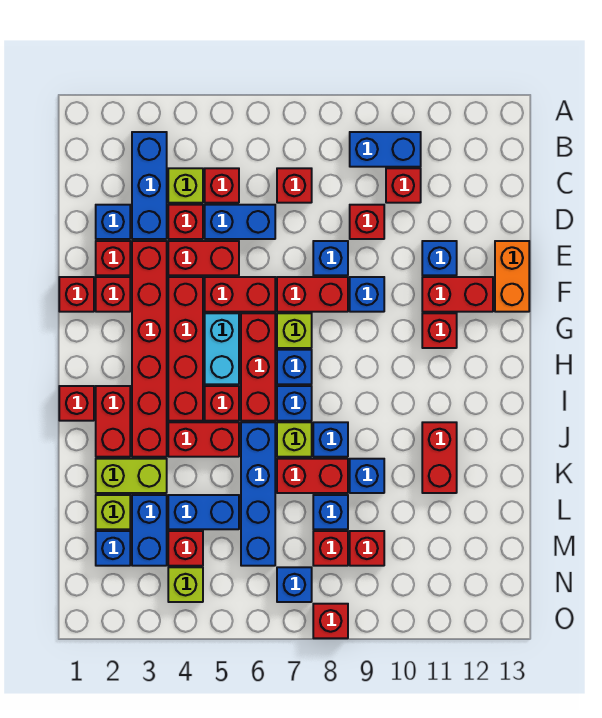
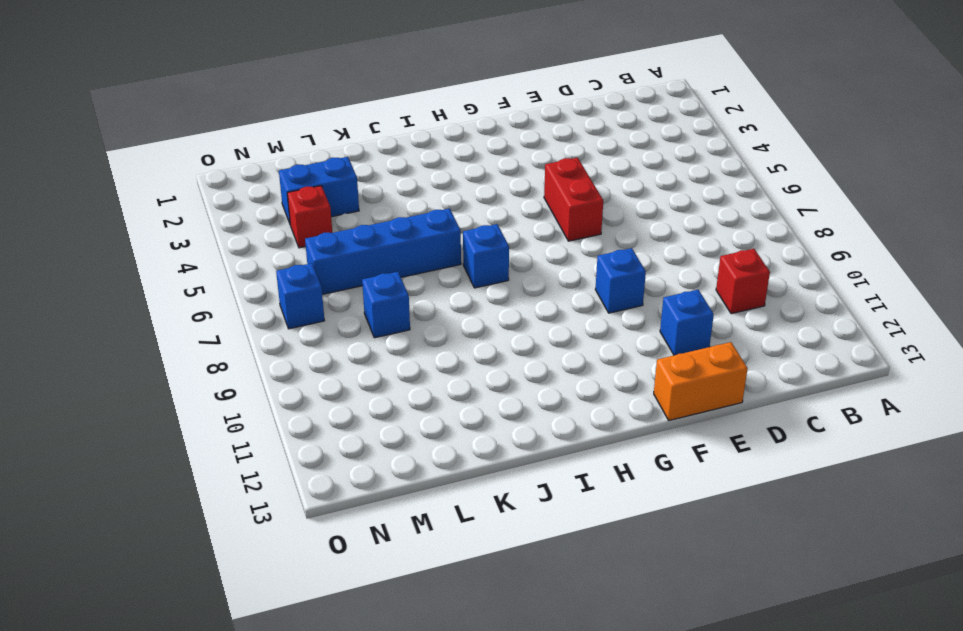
none -> blue brick B3:D3 level 1
none -> blue brick B9:B10 level 1
none -> lime brick C4 level 1
none -> red brick C5 level 1

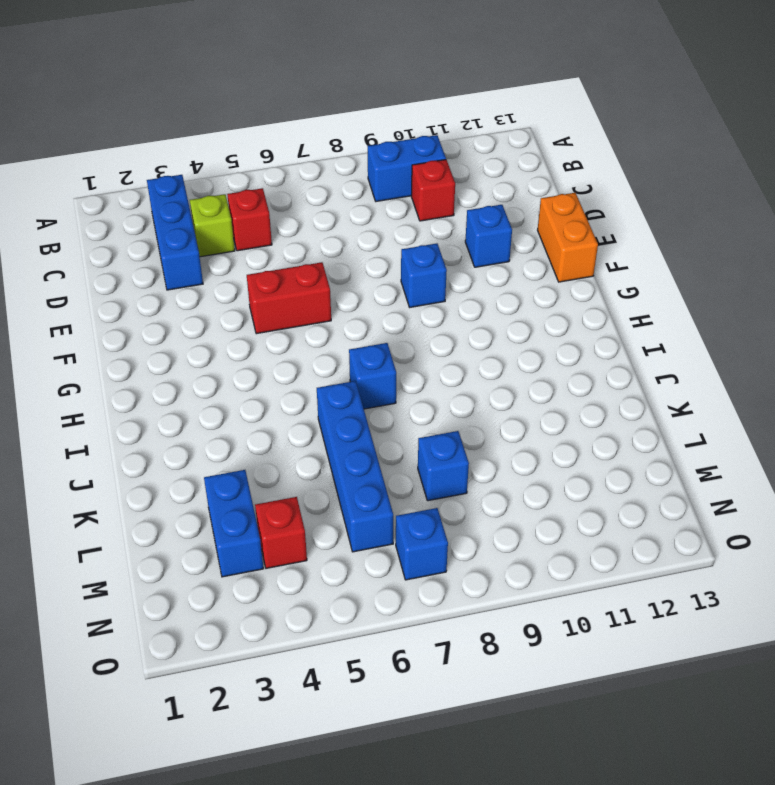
none -> red brick C7 level 1
none -> blue brick D2 level 1
none -> red brick D4 level 1
none -> blue brick D5:D6 level 1

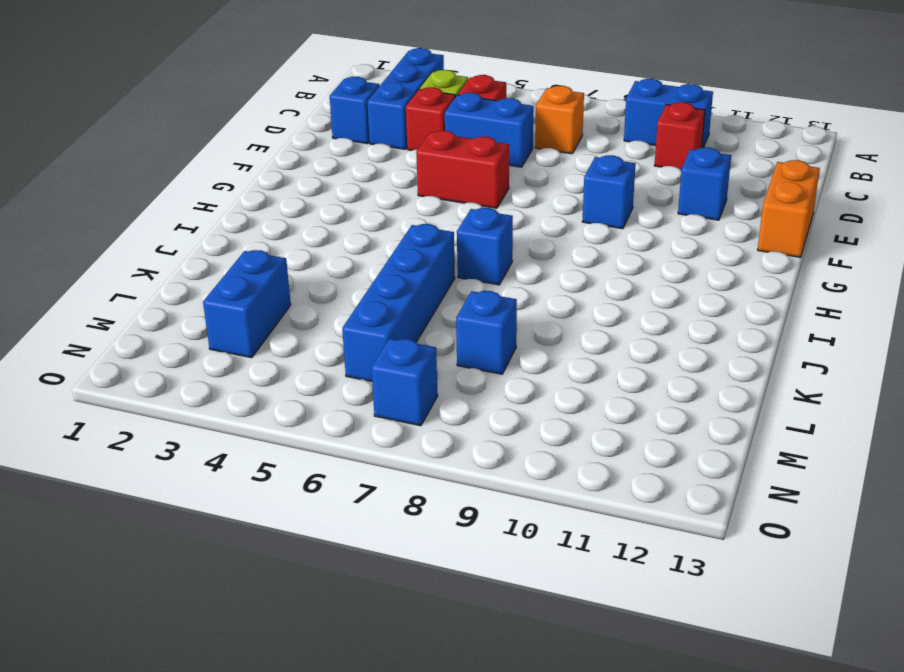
orange brick C7 level 1 -> red brick C7 level 1
none -> red brick D9 level 1
none -> red brick E2 level 1
none -> red brick E3:J3 level 1
none -> red brick E4:E5 level 1

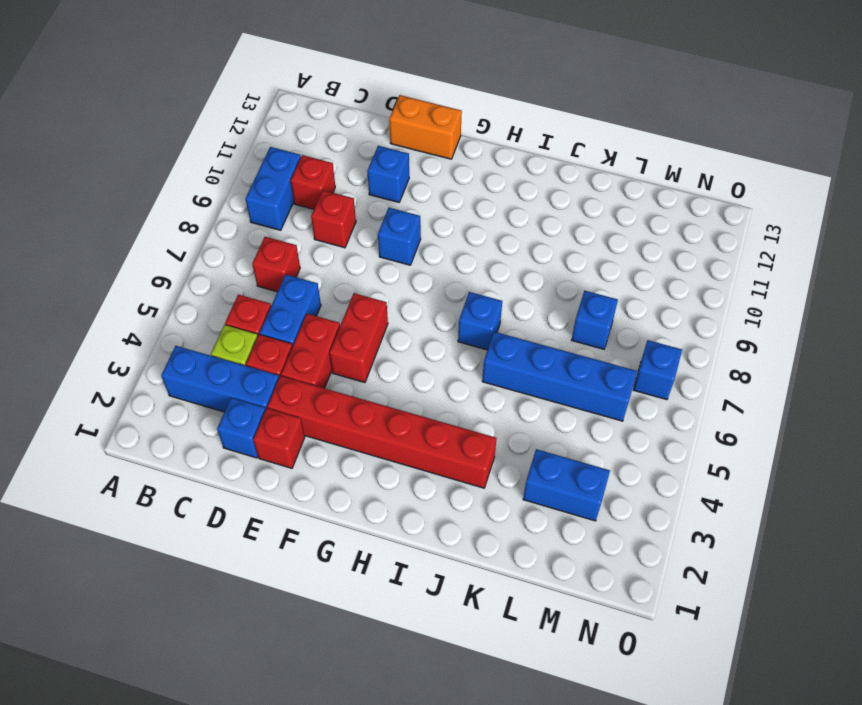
none -> blue brick E8 level 1
none -> red brick F1 level 1
none -> red brick F2 level 1
none -> red brick F4:I4 level 1

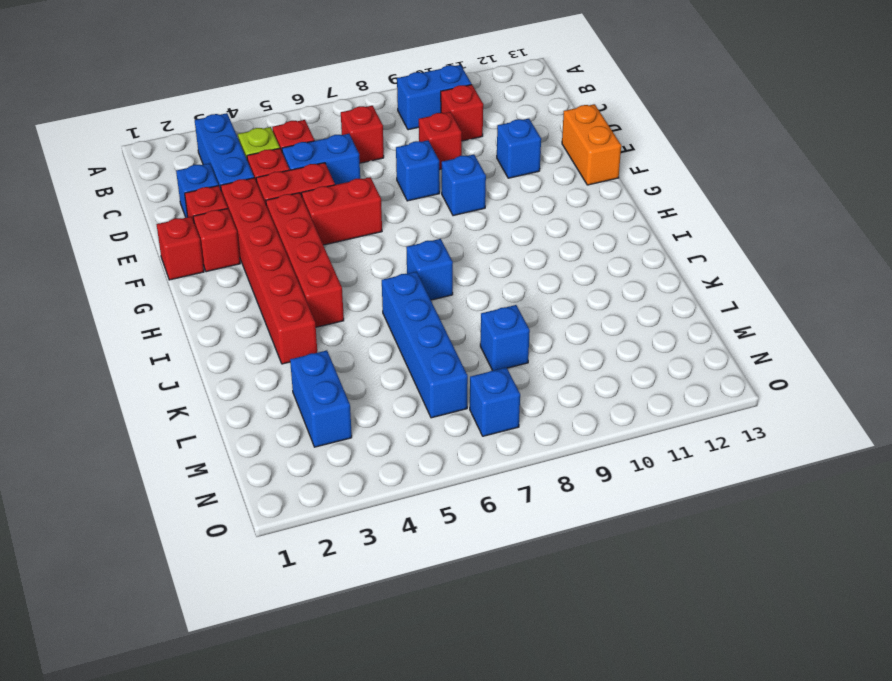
none -> red brick F7:F8 level 1
none -> red brick F11:F12 level 1
none -> cyan brick G5:H5 level 1
none -> red brick G6:I6 level 1

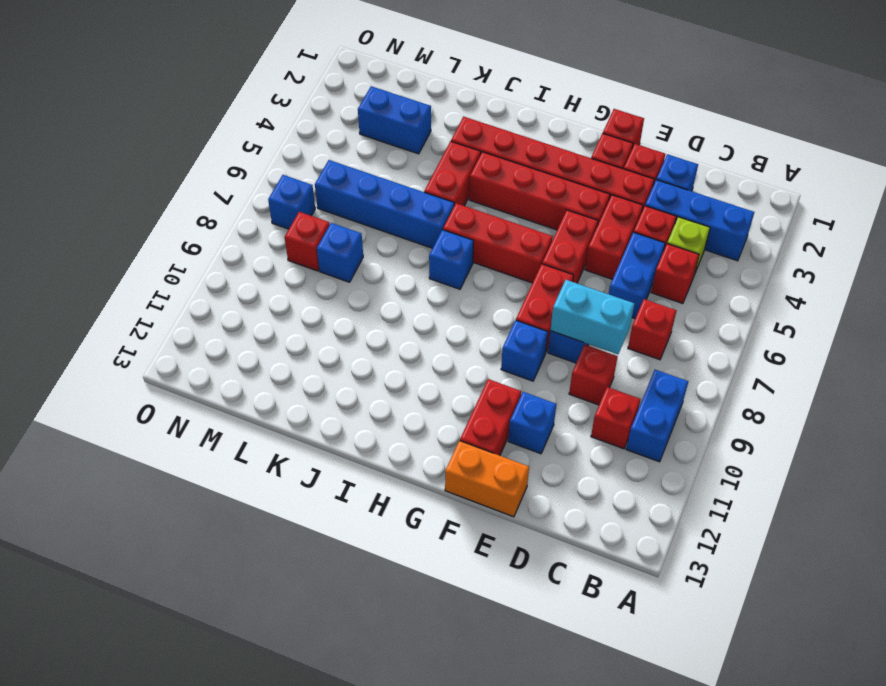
cyan brick D8:E8 level 2 -> cyan brick G5:H5 level 1
none -> lime brick G7 level 1
none -> red brick G11 level 1
none -> blue brick H7 level 1
none -> red brick I1 level 1

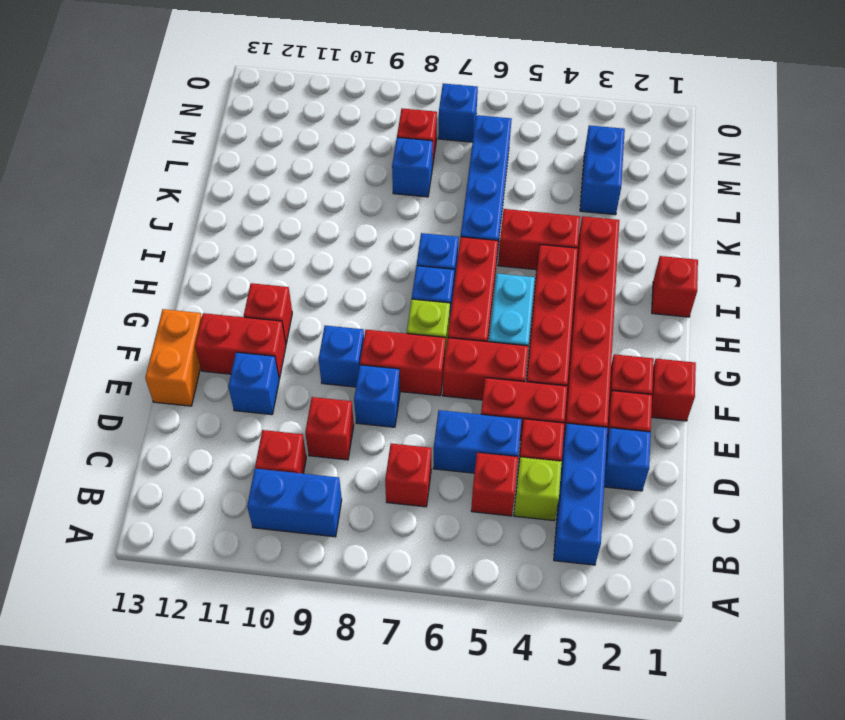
none -> red brick I2:J2 level 1
none -> red brick I5 level 1
none -> lime brick J7 level 1
none -> blue brick J8 level 1

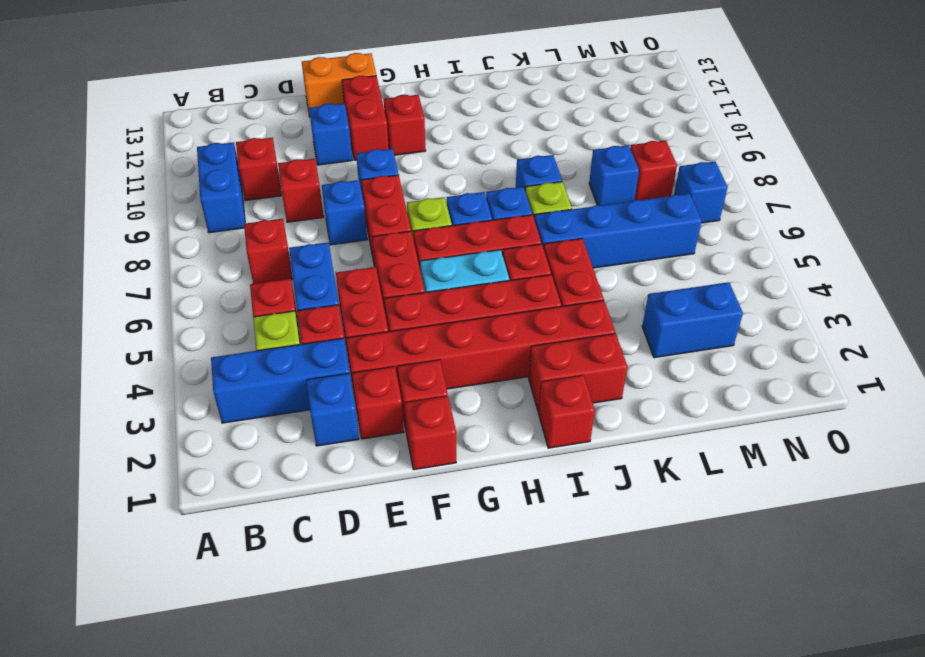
none -> red brick J11:K11 level 1
none -> lime brick K2:K3 level 1
none -> red brick K7:K8 level 1
none -> blue brick K9 level 1

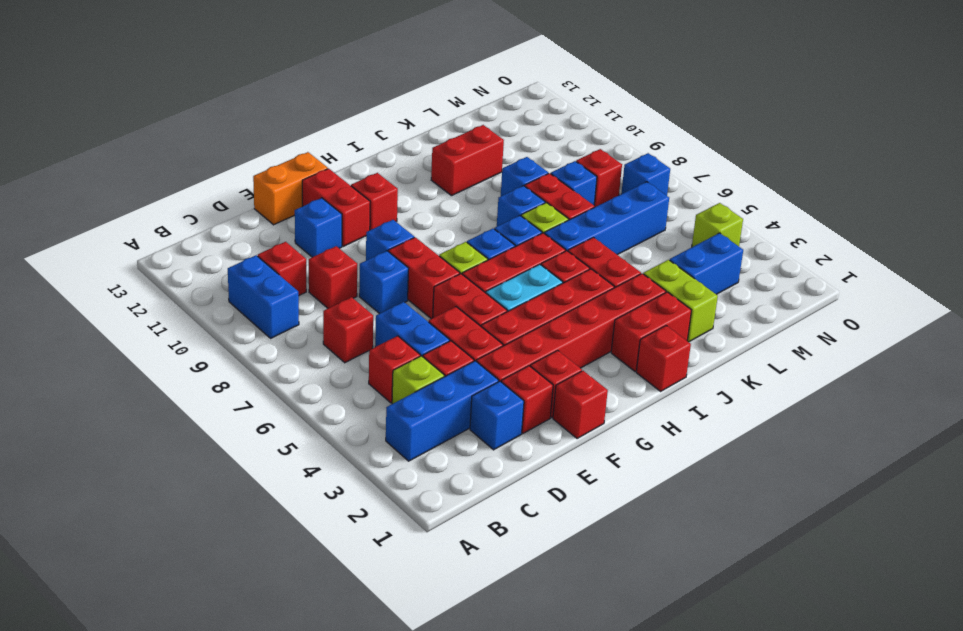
none -> lime brick L2 level 1
none -> blue brick L4:L5 level 1
none -> blue brick M2 level 1
none -> red brick M4 level 1

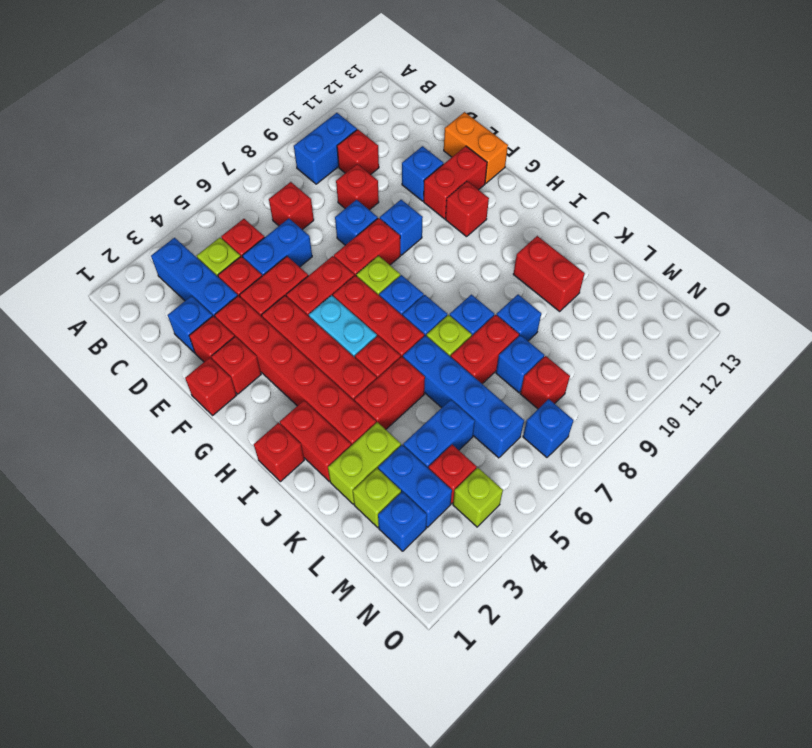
none -> red brick M9 level 1
none -> red brick O8 level 1

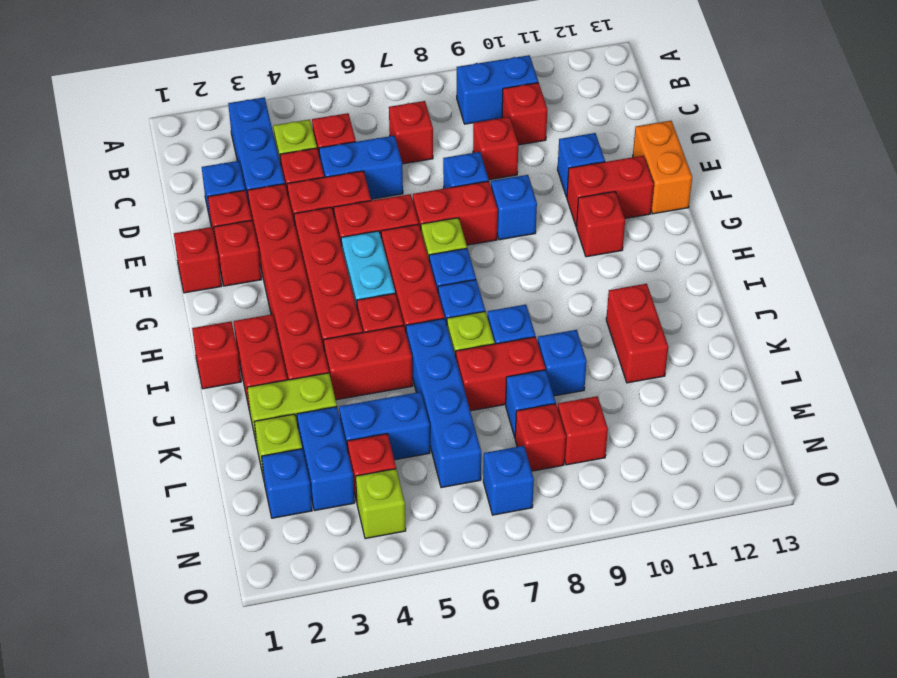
none -> red brick O8 level 1

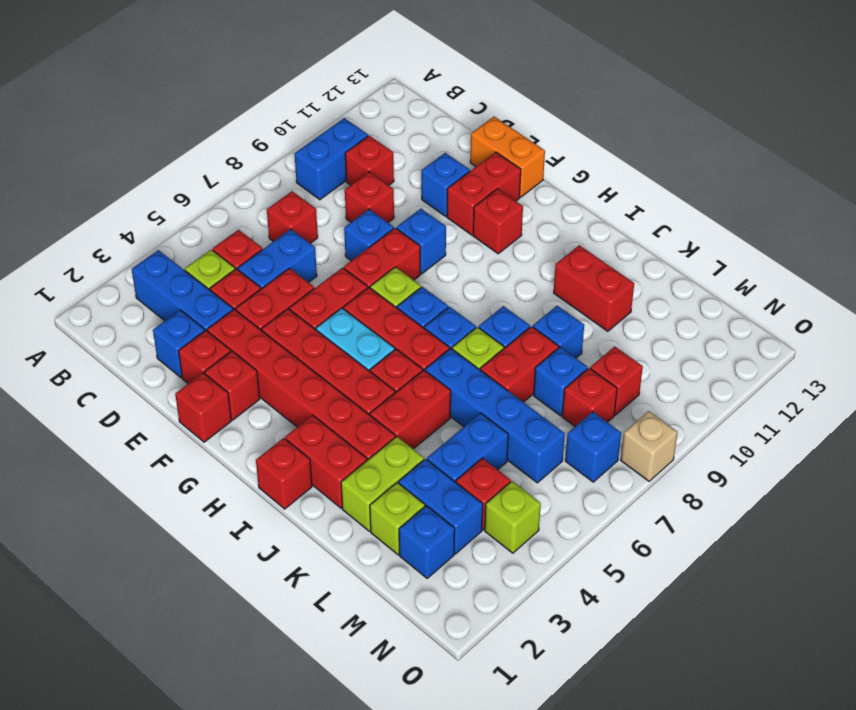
tan brick O8 level 1 -> red brick O8 level 1

